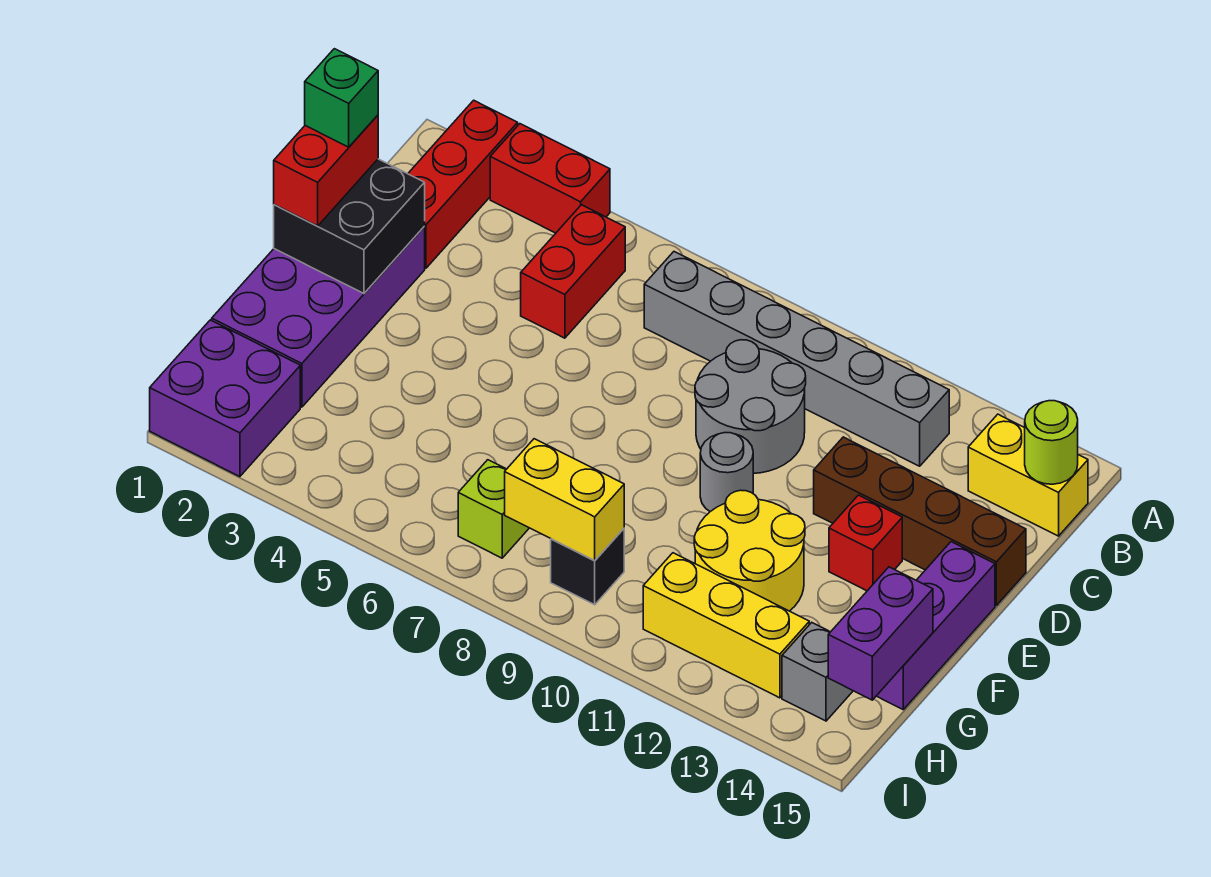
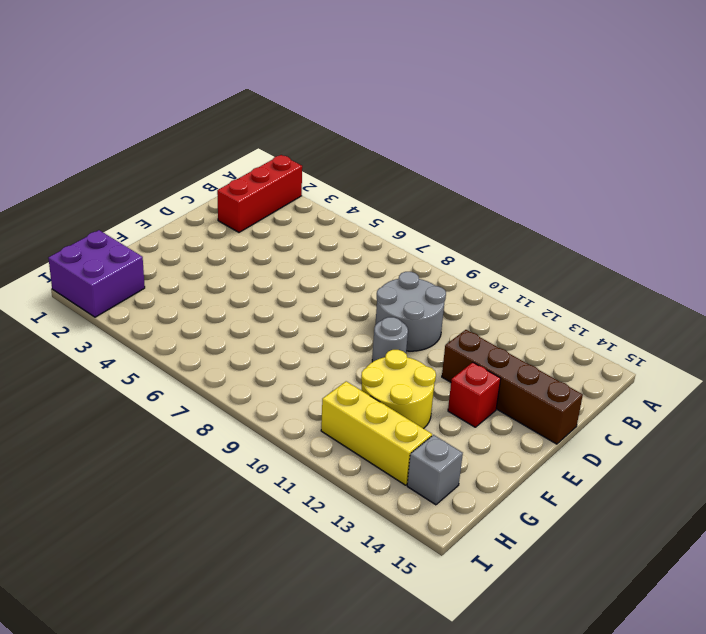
none -> red brick A3:A4 level 1
none -> red brick B5:C5 level 1
none -> grey brick B7:B12 level 1

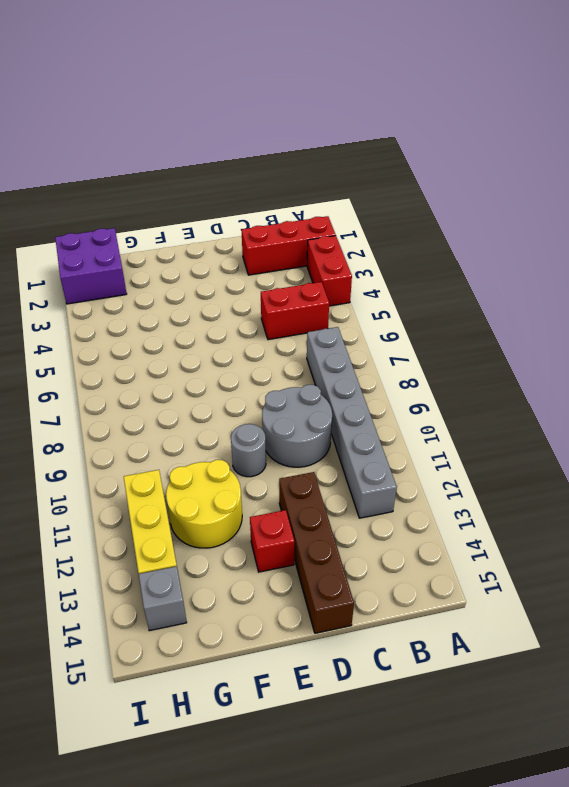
none -> yellow brick B14:B15 level 1
none -> purple brick D1:G2 level 1
none -> purple brick E15:G15 level 1

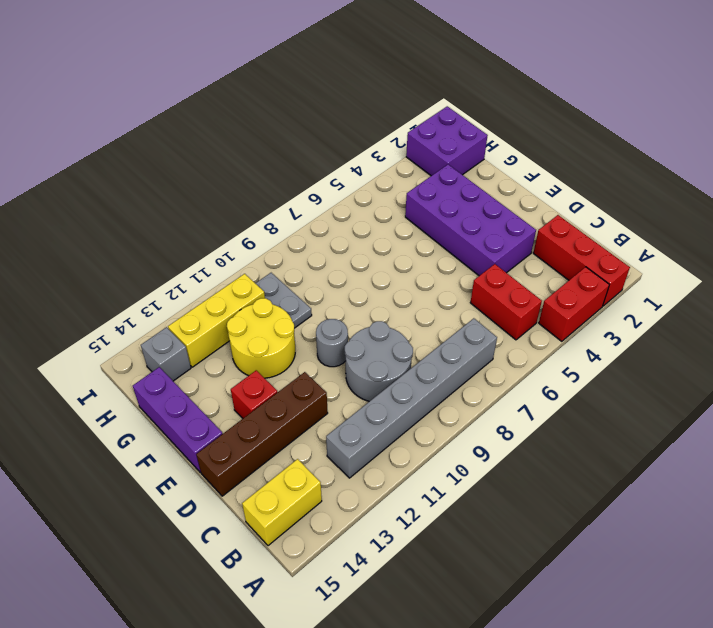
purple brick D3:G4 level 1 -> purple brick D1:G2 level 1
grey plate G10:H10 level 1 -> none
none -> lime brick H7 level 1
none -> black brick H9 level 1
none -> lime round brick B15 level 2

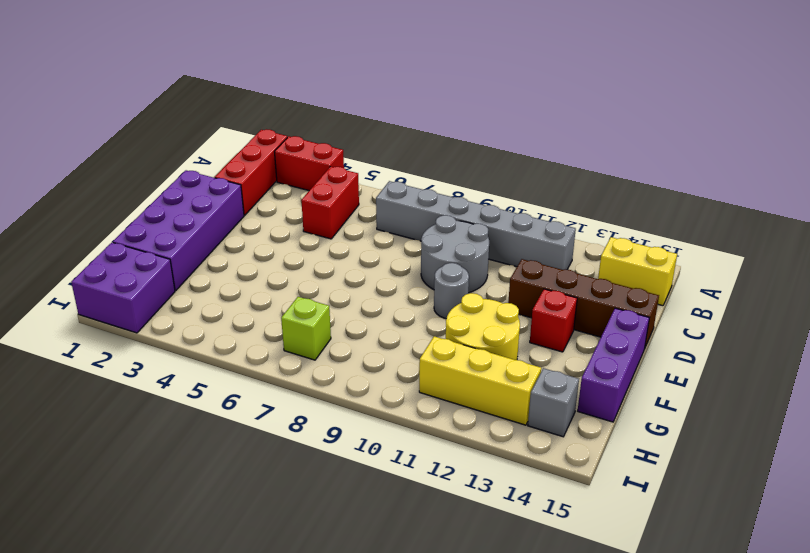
none -> black brick H9 level 1
none -> lime round brick B15 level 2
none -> black brick D1:E2 level 2

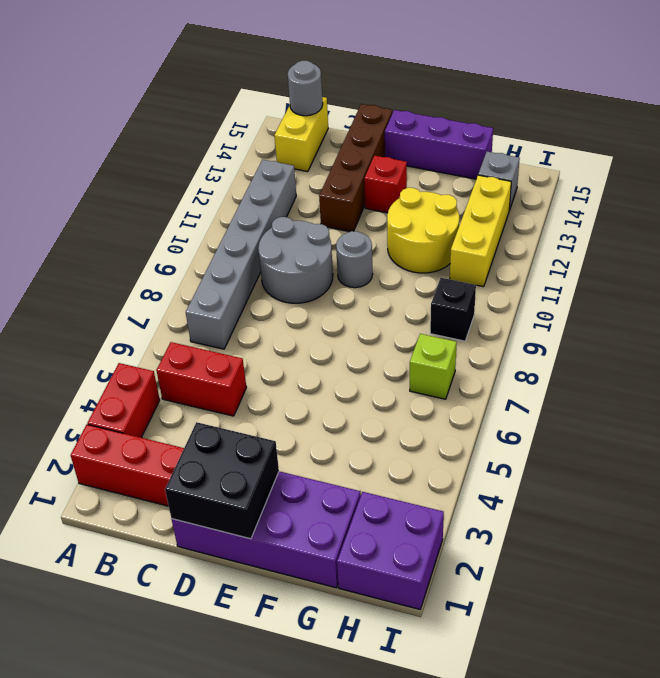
grey round brick B15 level 2 -> lime round brick B15 level 2
none -> purple brick G15:H15 level 2
none -> yellow brick H8:H9 level 2
none -> red brick D1:E1 level 3

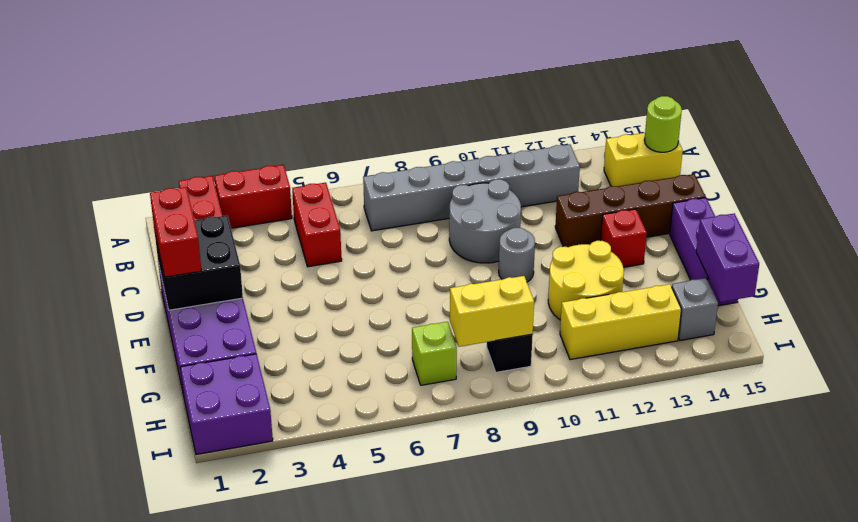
none -> green brick D1 level 4

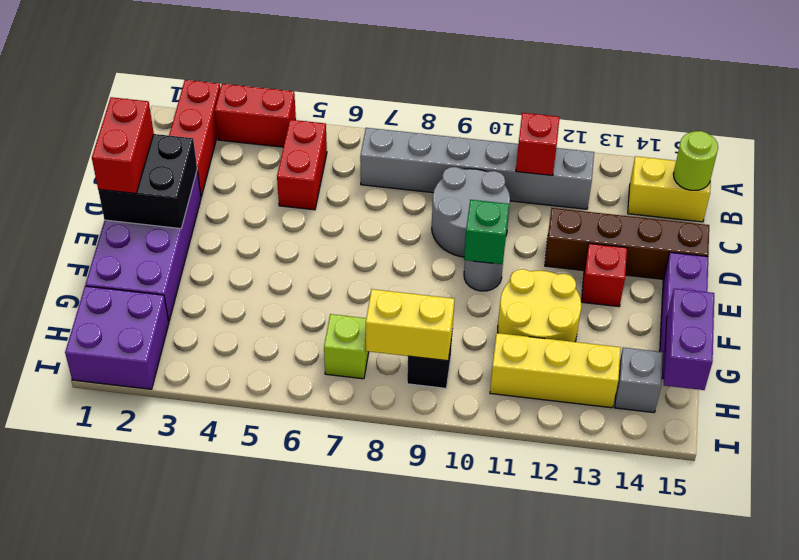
red brick B11 level 2 -> none
green brick E10 level 2 -> green brick D1 level 4

